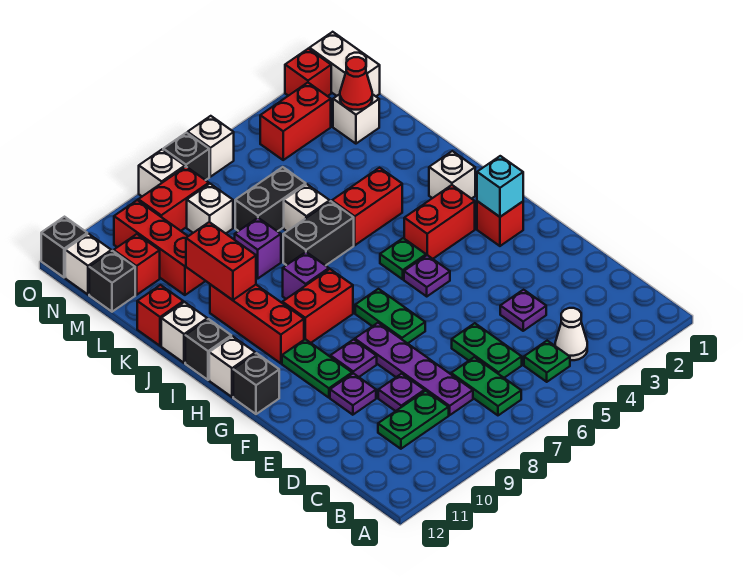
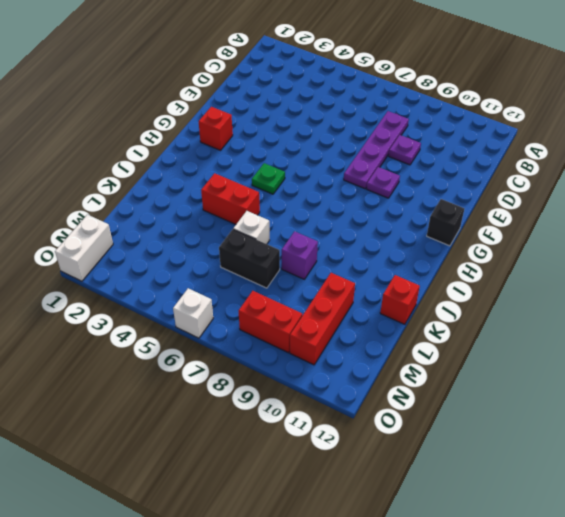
none -> white cone B4 level 1
none -> green plate B5 level 1
none -> green plate B7:C7 level 1
none -> green plate C6:D6 level 1

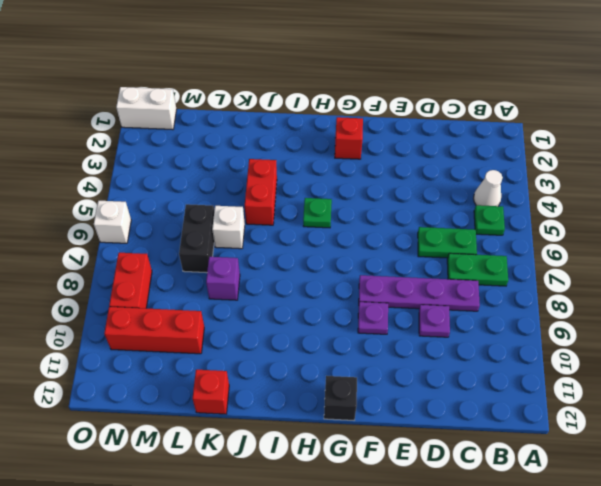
none -> green plate C9:C10 level 1
none -> purple plate D4 level 1
none -> purple plate E10 level 1
none -> green plate F7:G7 level 1

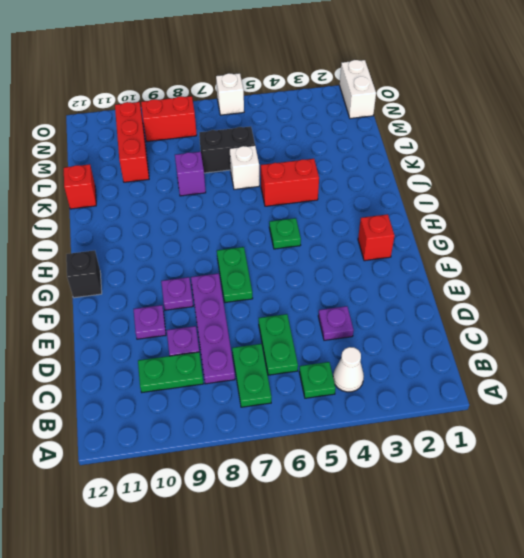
none -> green plate F10:G10 level 1
none -> purple plate G5 level 1
none -> red brick H3:H4 level 1
none -> red brick H8:H9 level 1

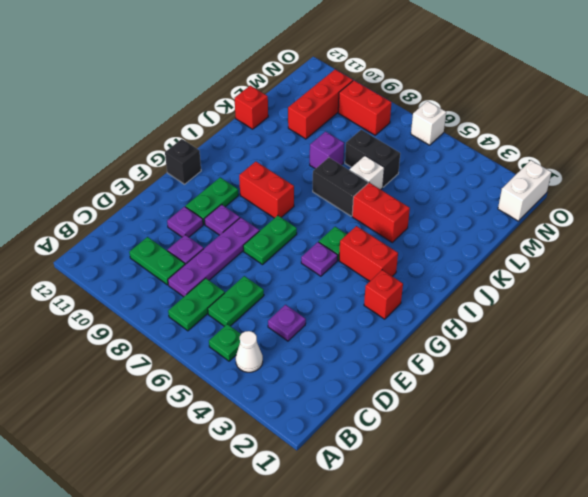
none -> red brick H10:J10 level 1
none -> white brick H12 level 1
none -> white brick I2 level 1
none -> purple brick I8 level 1

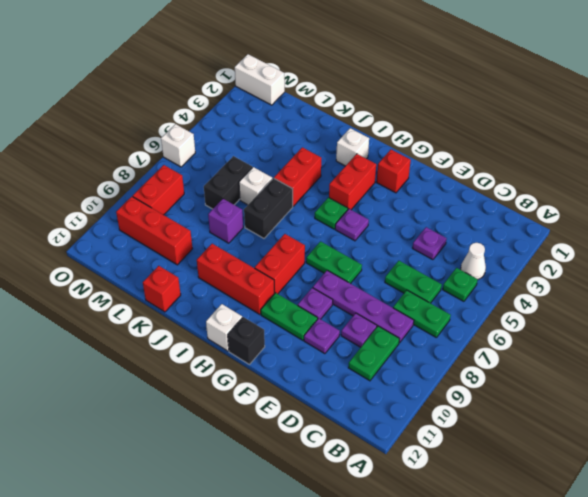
none -> purple brick I8 level 1
none -> black brick I12 level 1
none -> white brick J12 level 1
none -> white brick M2 level 1

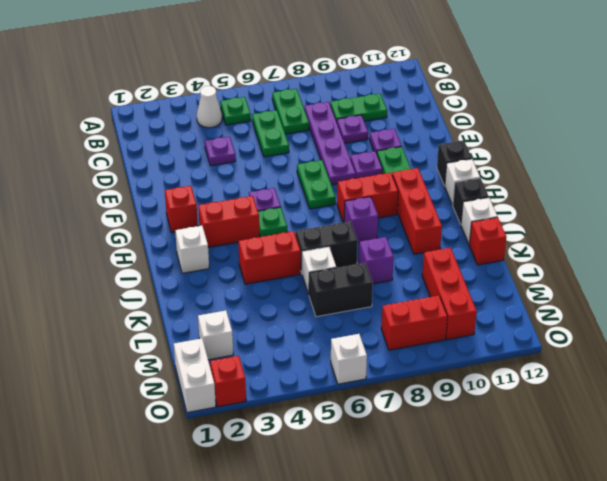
none -> white brick M8 level 1
none -> red brick M11 level 1
none -> black brick M12 level 1
none -> red brick N3:N4 level 1

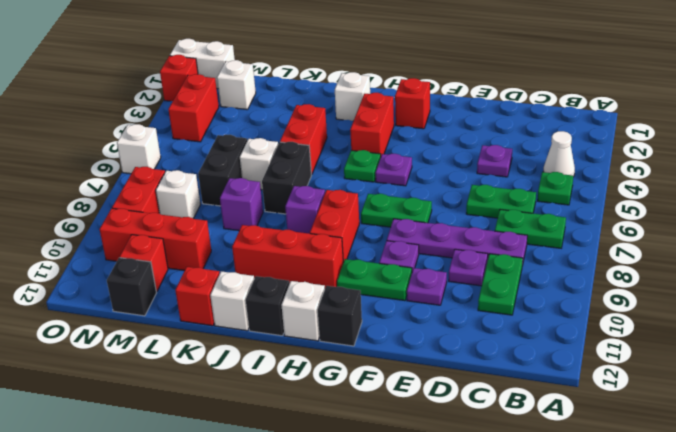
none -> white brick N12 level 1
none -> black brick O7 level 1
none -> white brick O8 level 1
none -> black brick O12 level 1

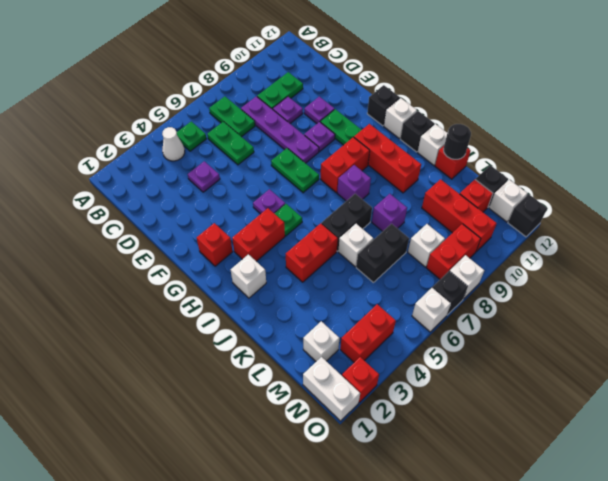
black round brick K12 level 2 -> none
none -> cyan brick G2 level 2
none -> red brick J10:K10 level 2
none -> red cone M2 level 2

